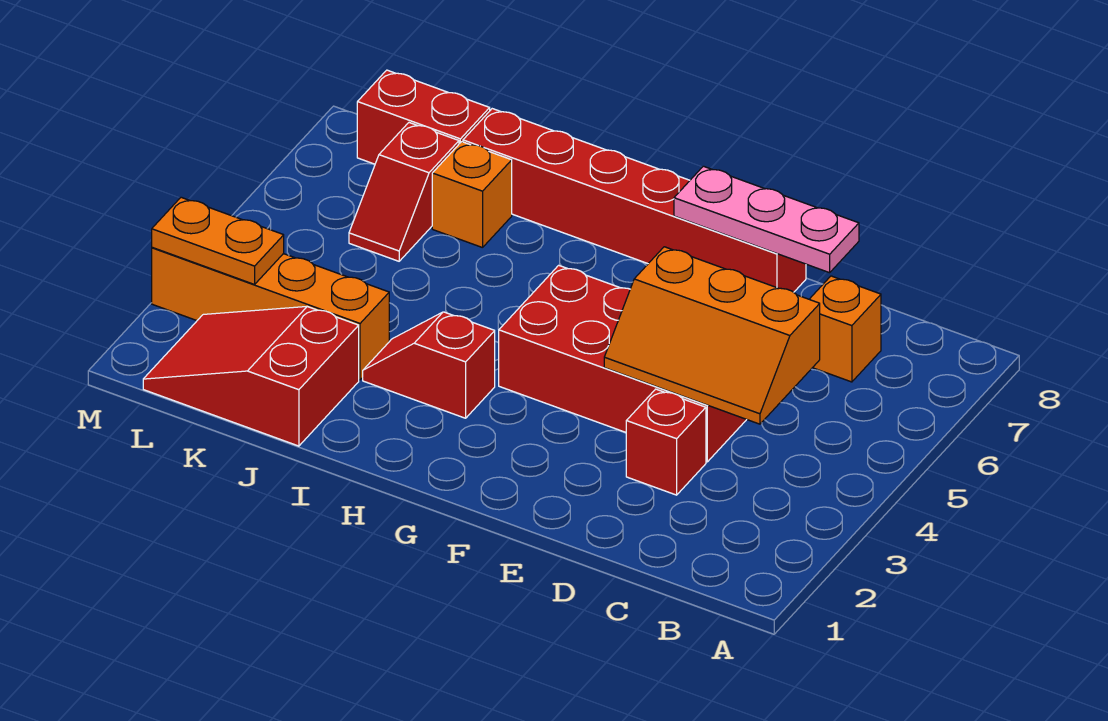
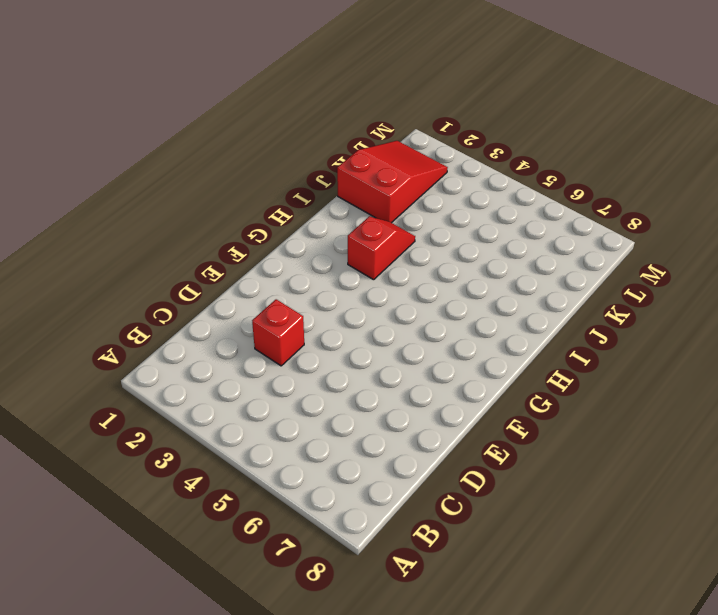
none -> orange brick C7 level 1
none -> red brick D4:G5 level 1
none -> red brick E8:J8 level 1

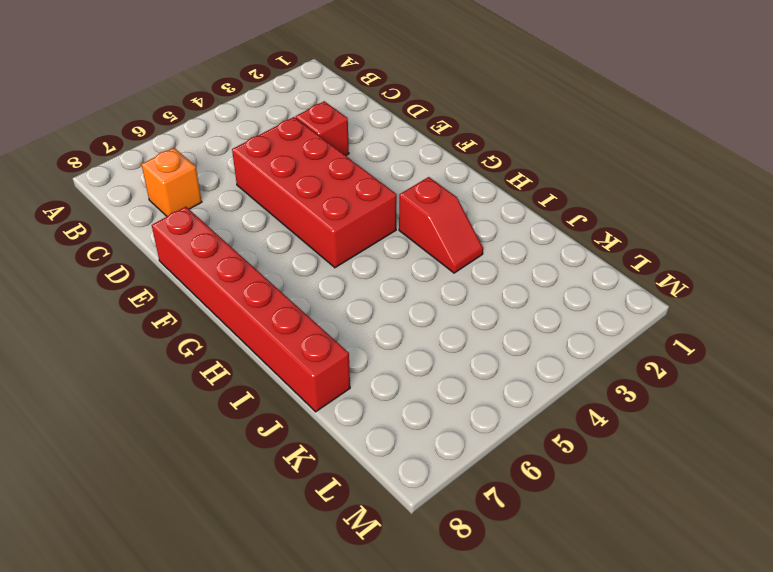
none -> red slope J1:L2 level 1 top J
none -> orange brick J3:M3 level 1
none -> orange brick J7 level 1

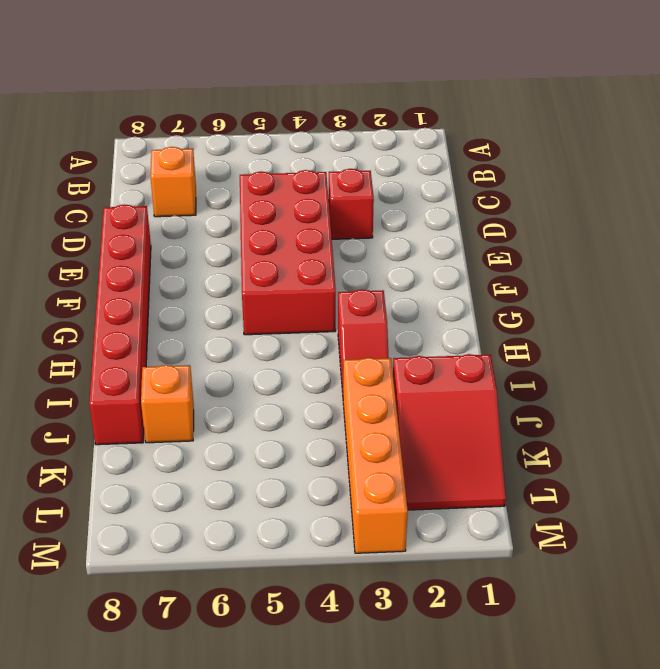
none -> red slope K6:K7 level 1 top 7
none -> red brick K8:L8 level 1
none -> orange slope C4:E5 level 2 top 5

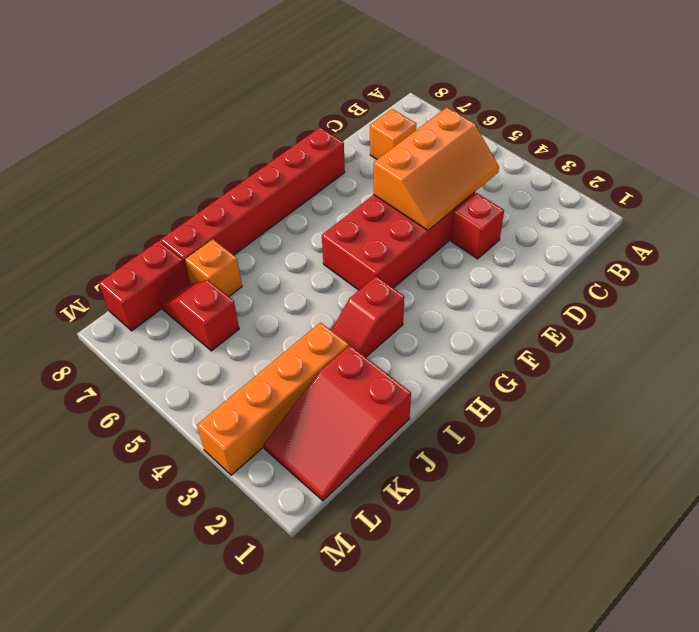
red slope K6:K7 level 1 top 6 -> red slope K6:K7 level 1 top 7
none -> pink plate D8:F8 level 2
none -> orange plate L3:M3 level 2

